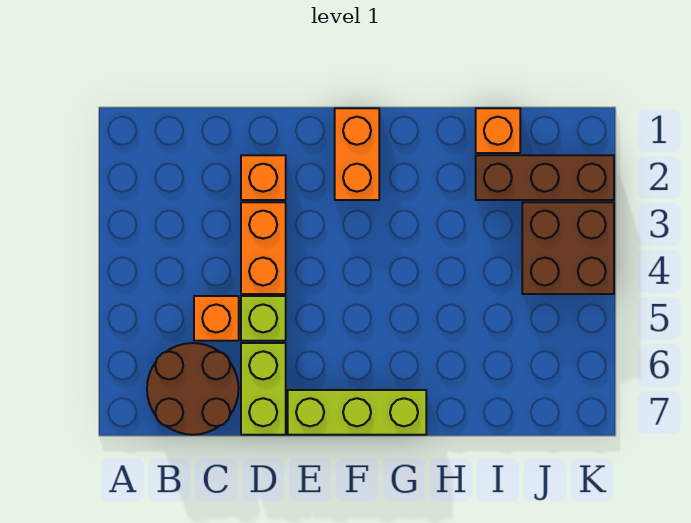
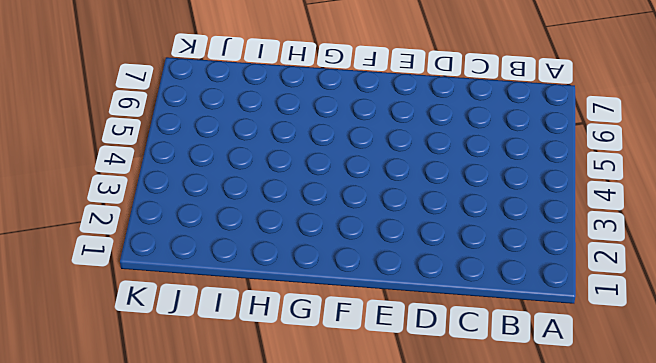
none -> brown round brick B6:C7 level 1
none -> orange brick C5 level 1

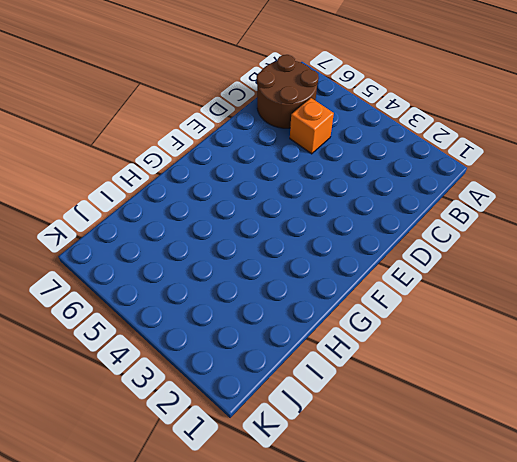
none -> orange brick D2 level 1
none -> orange brick D3:D4 level 1

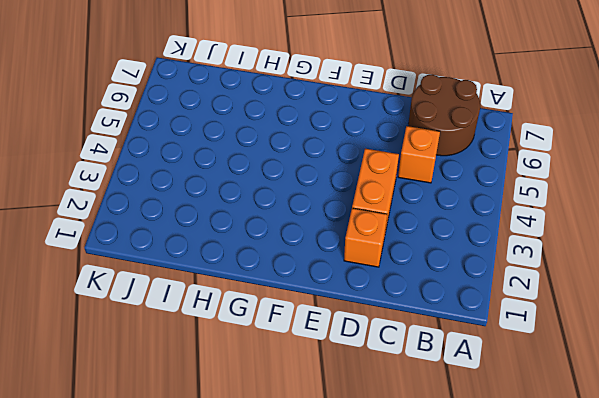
none -> lime brick D5 level 1
none -> lime brick D6:D7 level 1

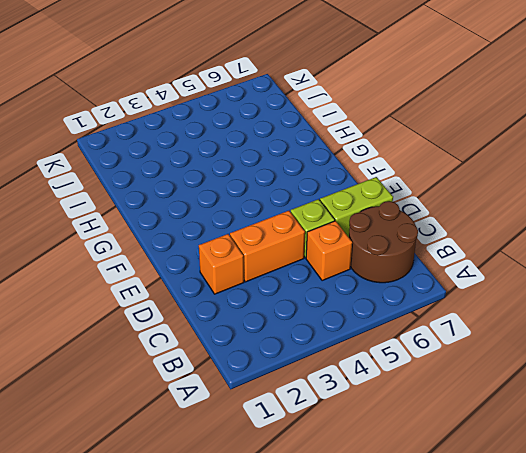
none -> lime brick E7:G7 level 1
none -> orange brick F1:F2 level 1

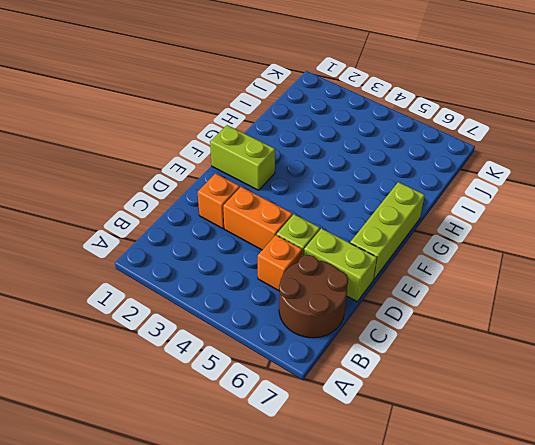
lime brick F1:F2 level 1 -> orange brick F1:F2 level 1
none -> orange brick I1 level 1
none -> brown brick I2:K2 level 1

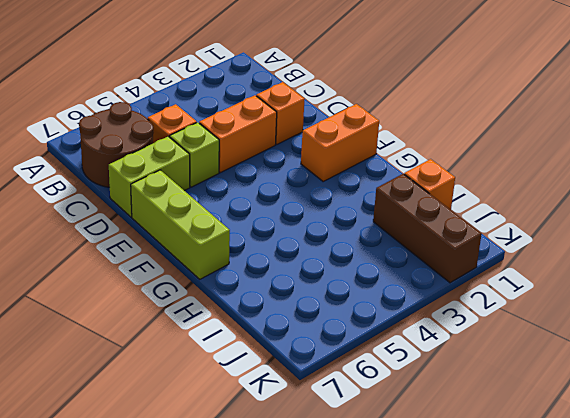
none -> brown brick J3:K4 level 1

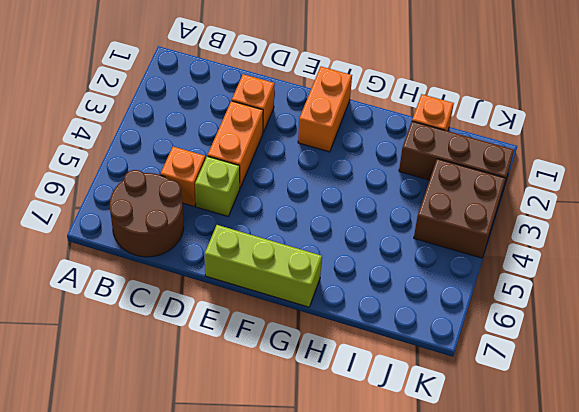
none -> lime brick D6:D7 level 1

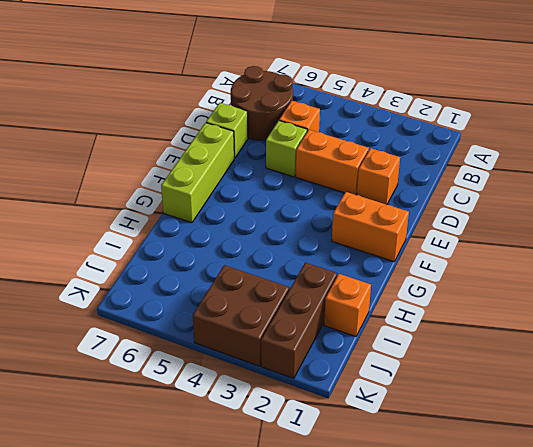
lime brick D7 level 1 -> lime brick D6:D7 level 1

